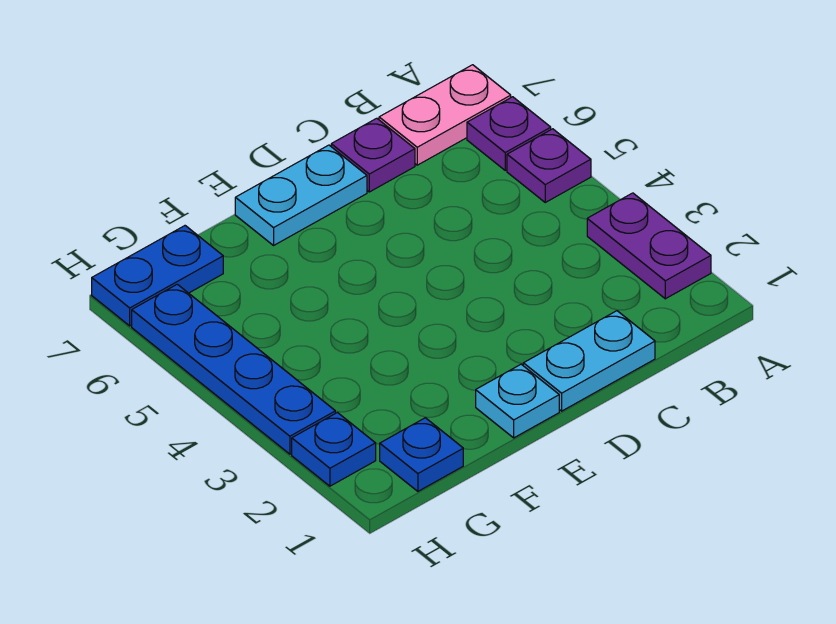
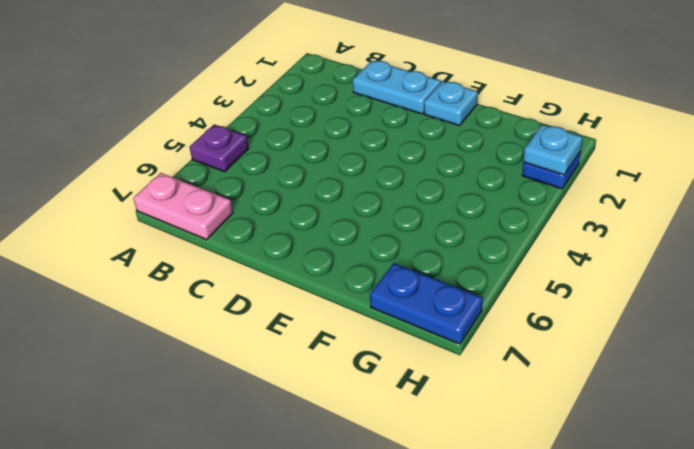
cyan plate H2 level 2 -> none
none -> purple plate A2:A3 level 1
none -> purple plate A6 level 1
none -> purple plate C7 level 1

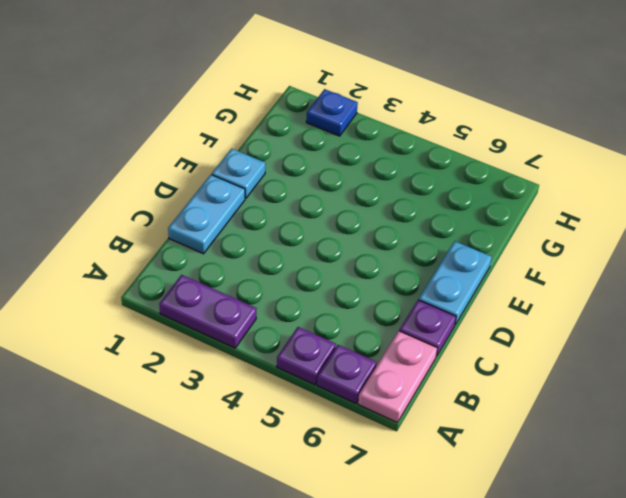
none -> blue plate G1 level 1
none -> blue plate G7:H7 level 1
none -> blue plate H3:H6 level 1

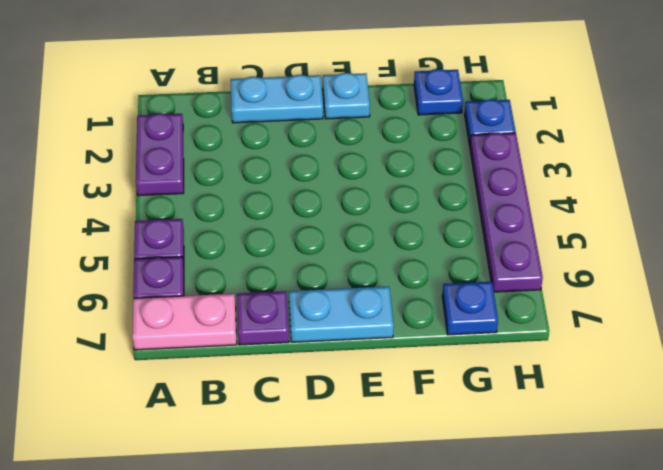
blue plate G7 level 1 -> blue plate G7:H7 level 1
purple plate H3:H6 level 1 -> blue plate H3:H6 level 1

